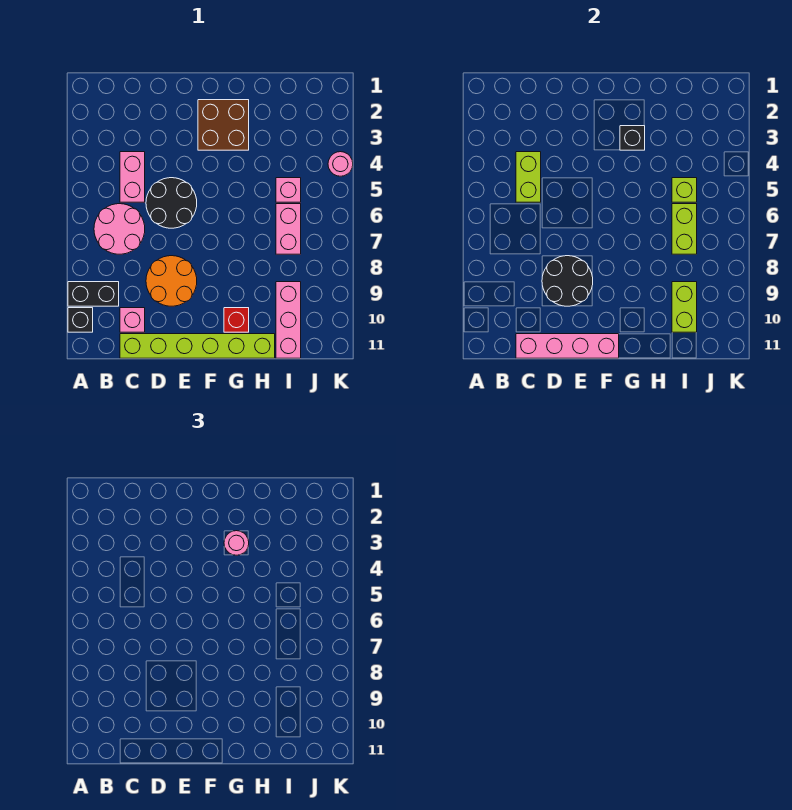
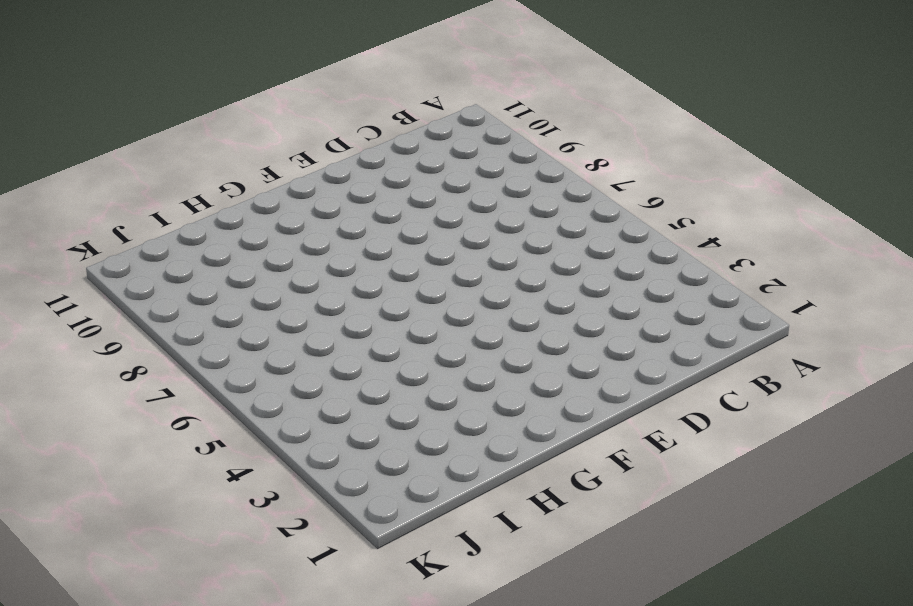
none -> black brick A9:B9 level 1
none -> black brick A10 level 1
none -> pink round brick B6:C7 level 1

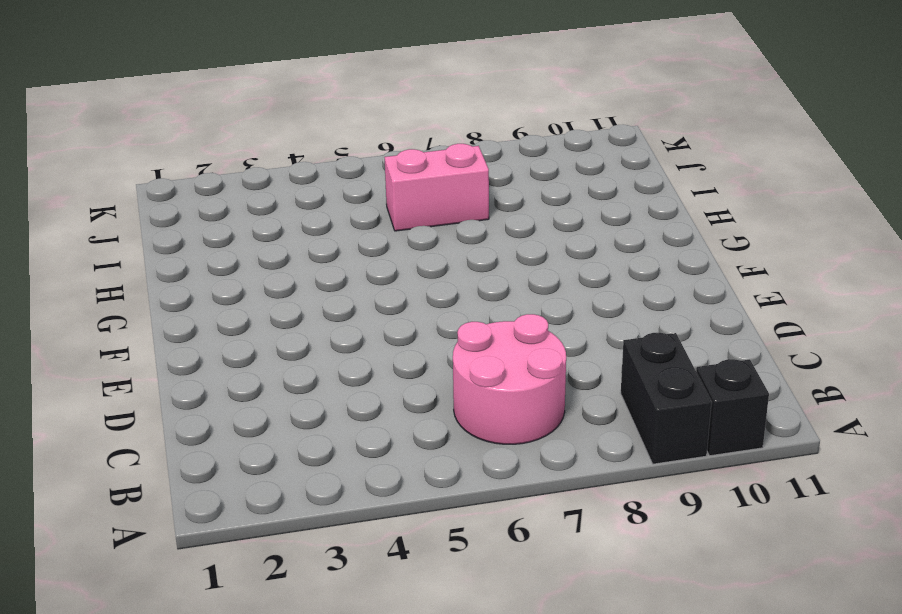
none -> pink brick C4:C5 level 1
none -> pink brick C10 level 1
none -> lime brick C11:H11 level 1

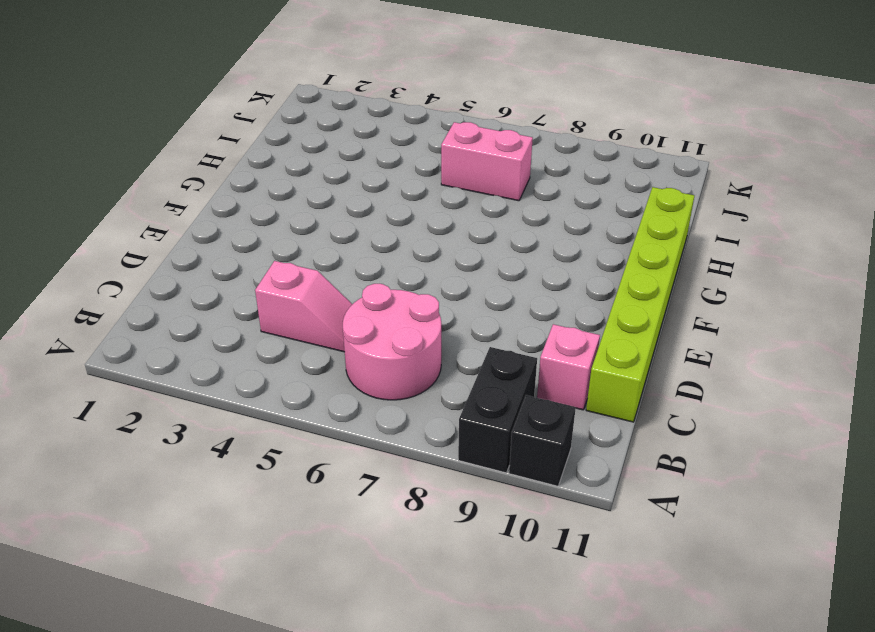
pink slope C4:C5 level 1 top 4 -> pink brick C4:C5 level 1
none -> black round brick D5:E6 level 1
none -> orange round brick D8:E9 level 1
none -> brown brick F2:G3 level 1

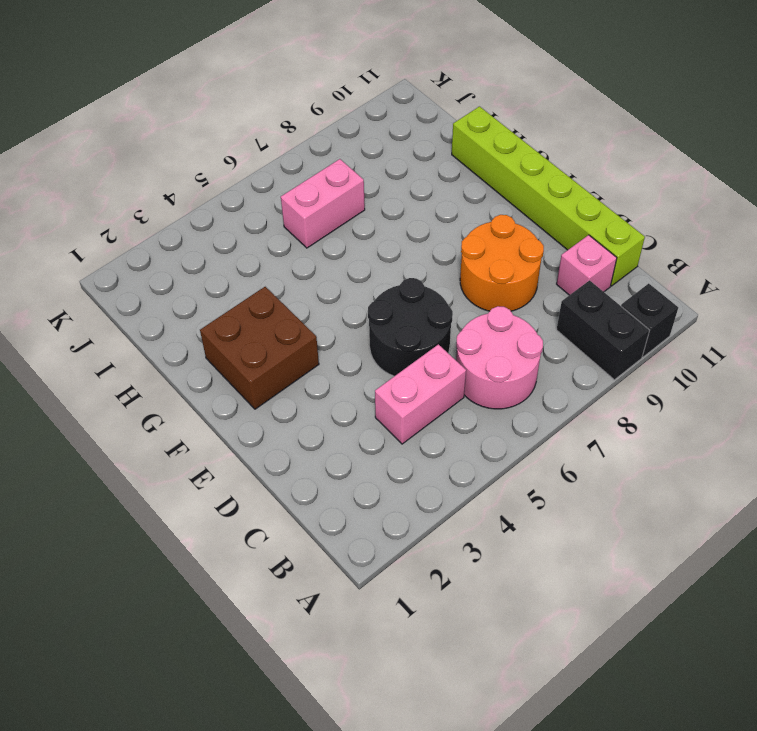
none -> red brick G10 level 1
none -> pink brick I5 level 1
none -> pink brick I9:I11 level 1

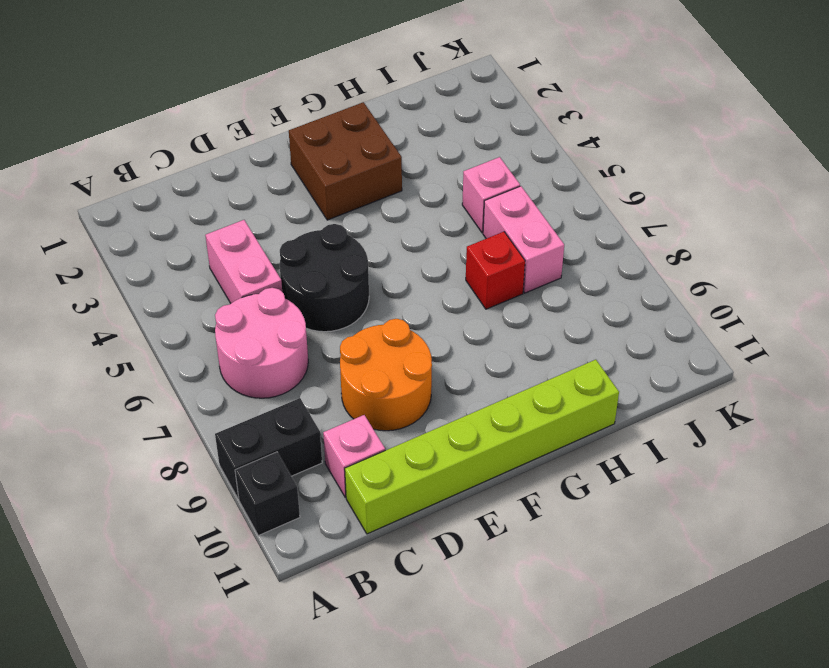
red brick H7 level 1 -> red brick G10 level 1
none -> pink brick I9:I11 level 1
none -> pink round brick K4 level 1
none -> lime brick C4:C5 level 2

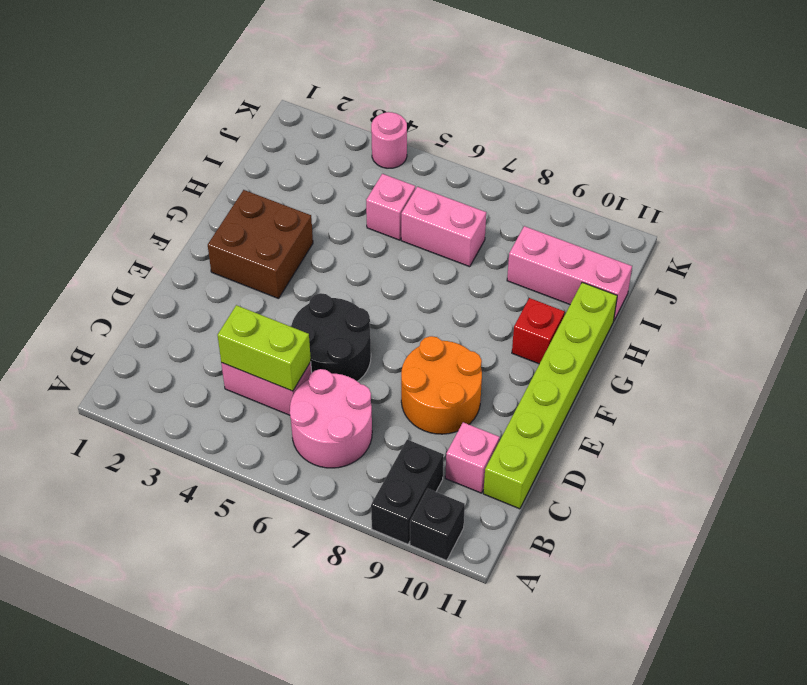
none -> pink brick C11:F11 level 2
none -> black round brick D8:E9 level 2
none -> black brick G3 level 2

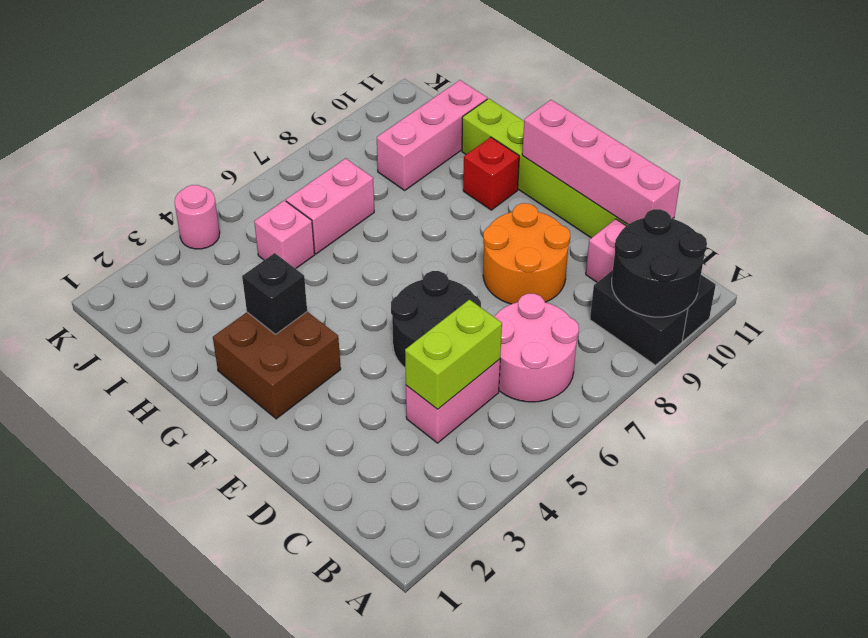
black round brick A9:B10 level 2 -> black round brick D8:E9 level 2
none -> lime brick I5 level 2
none -> lime brick I6:I7 level 2
none -> lime brick I9:I10 level 2

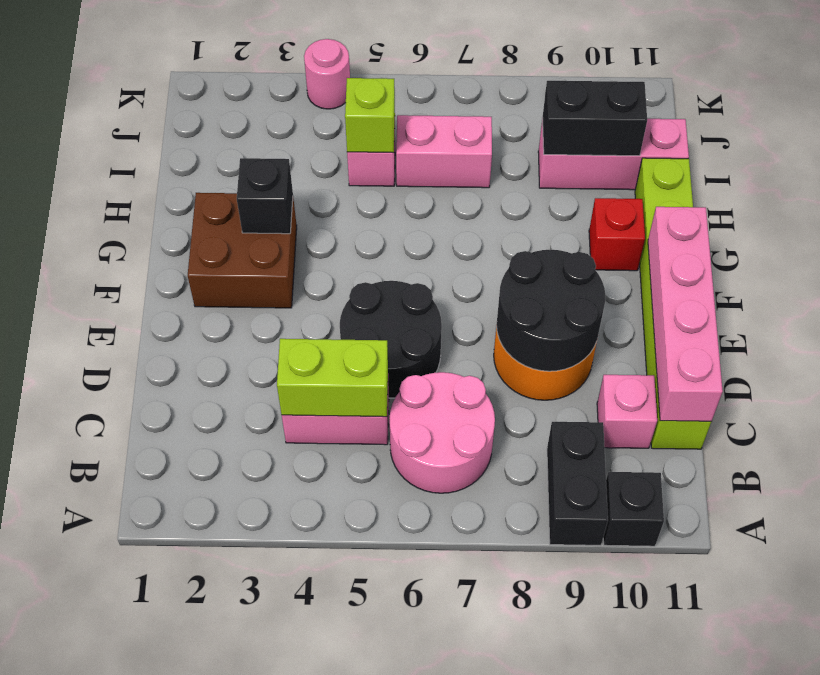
black brick I9:I10 level 2 -> lime brick I9:I10 level 2
none -> lime brick I6:I7 level 2
none -> pink round brick G3 level 3

